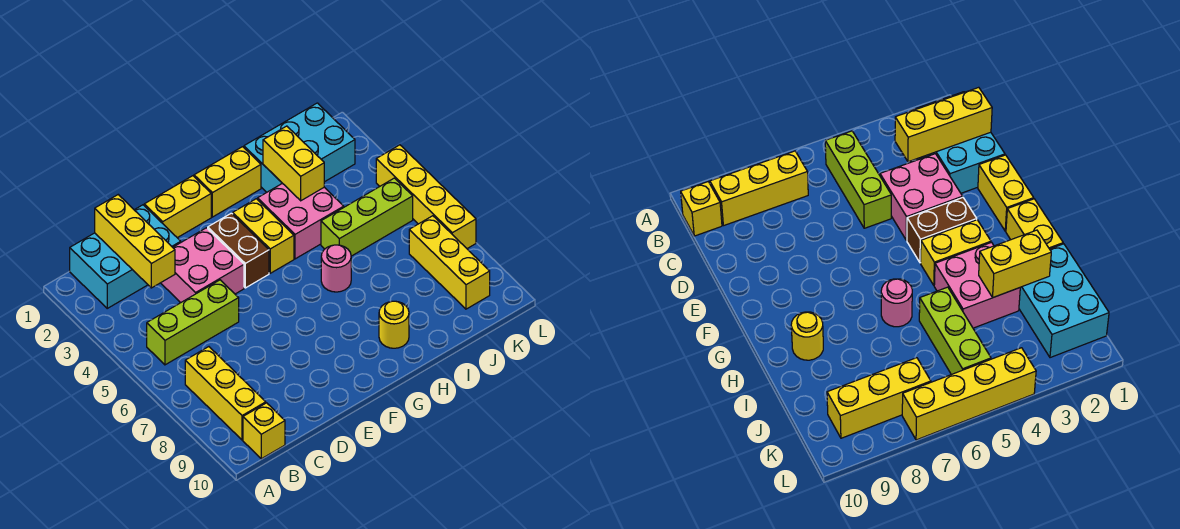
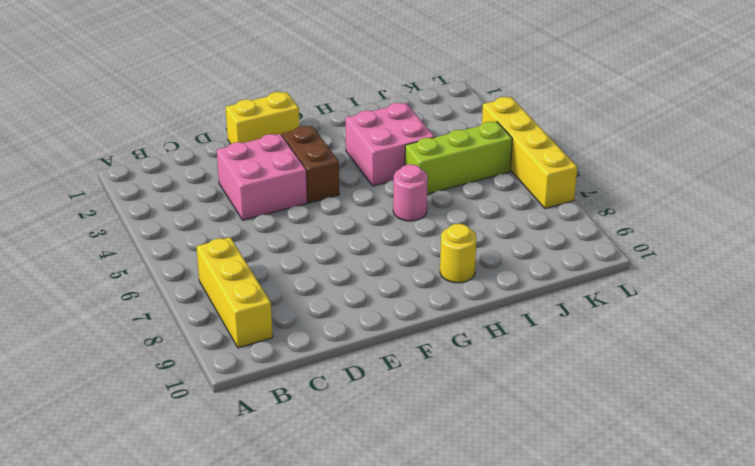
none -> cyan brick B1:D2 level 1
none -> lime brick B5:D5 level 1
none -> yellow brick B10 level 1

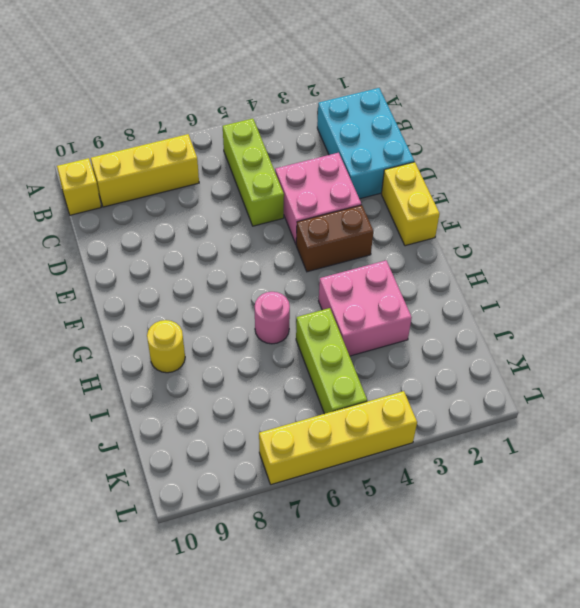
none -> yellow brick G1:H1 level 1
none -> yellow brick G3:G4 level 1
none -> cyan brick I1:K2 level 1

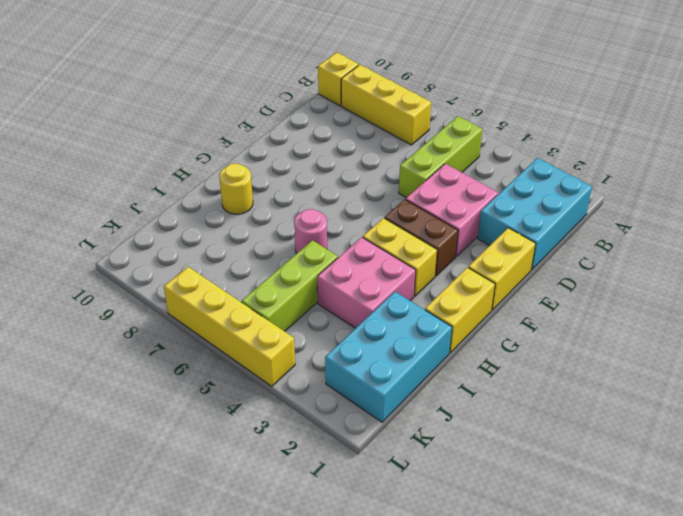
none -> yellow brick K7:K9 level 1
none -> yellow brick C1:C3 level 2
none -> yellow brick I2:I3 level 2

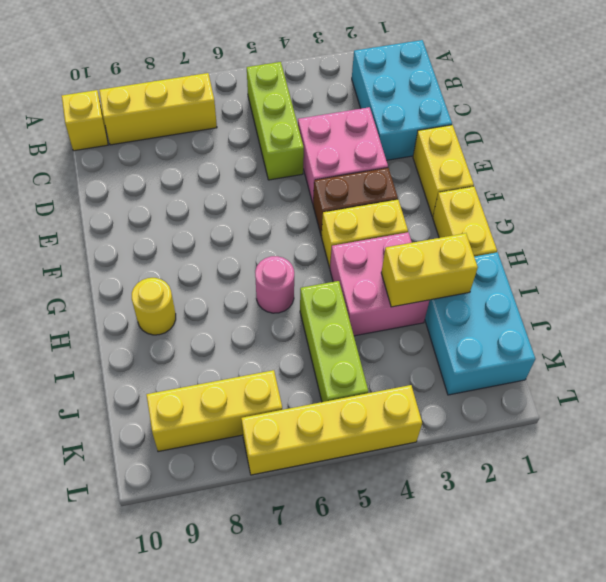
none -> yellow brick C1:C3 level 2

